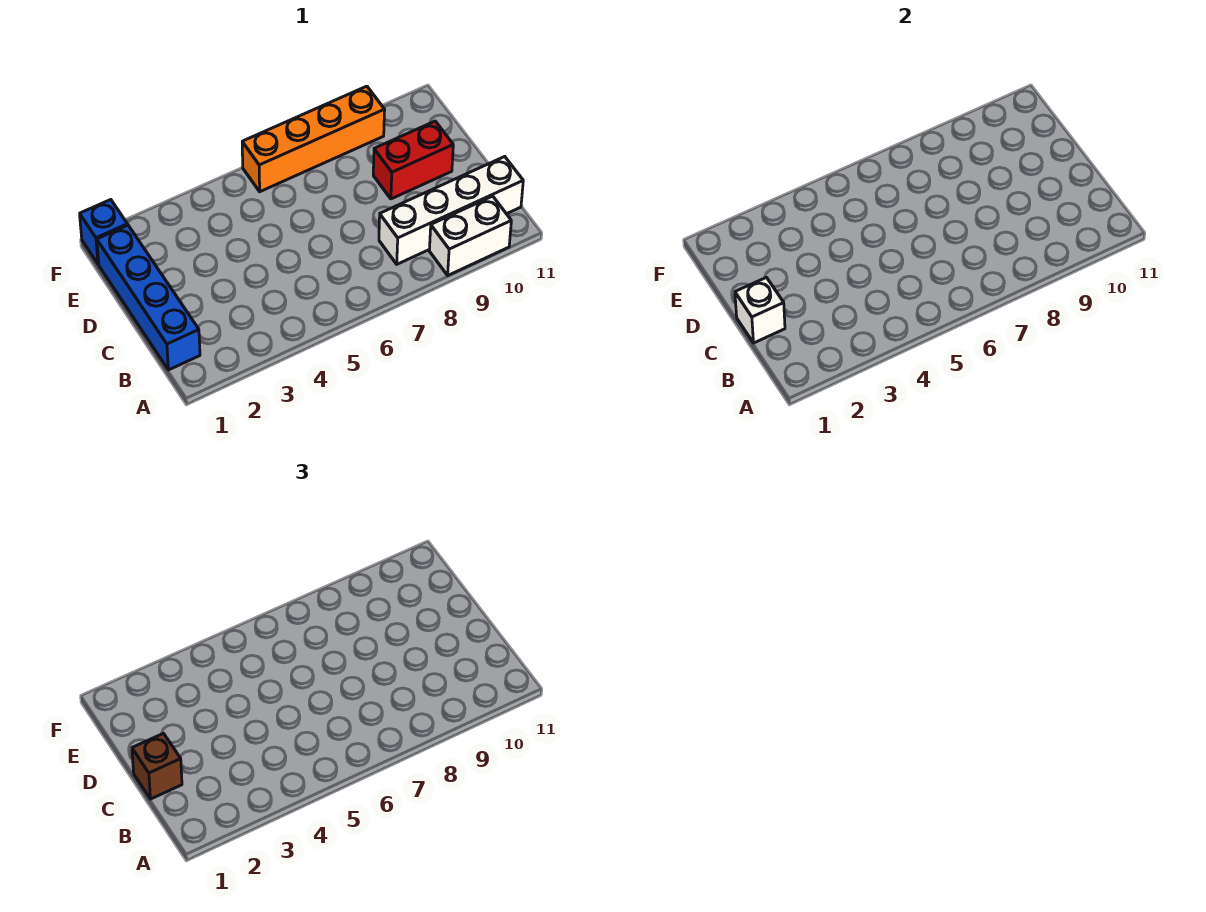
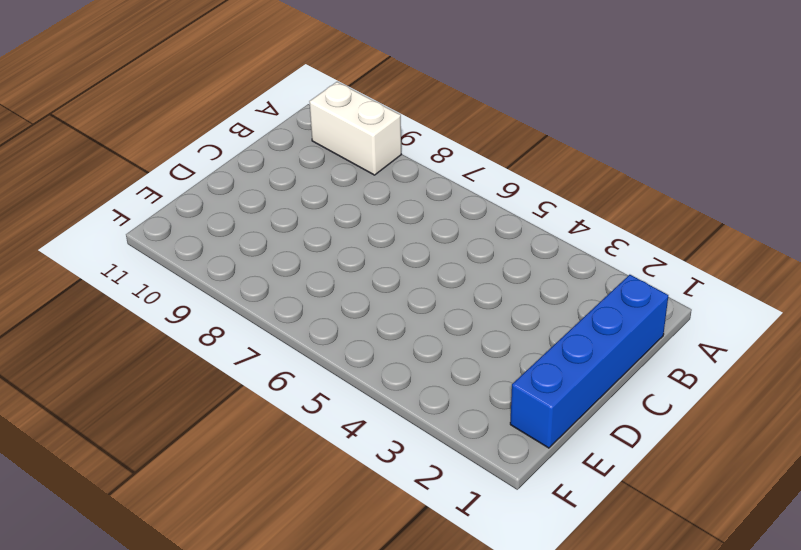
none -> white brick B8:B11 level 1
none -> red brick D9:D10 level 1

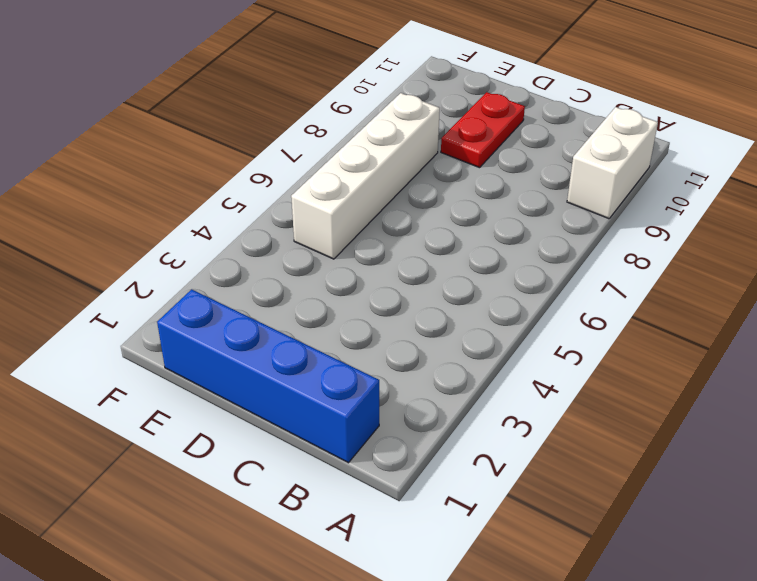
red plate D9:D10 level 1 -> red brick D9:D10 level 1
white brick E5:E8 level 1 -> white brick B8:B11 level 1
none -> blue brick F1 level 1
none -> orange brick F6:F9 level 1

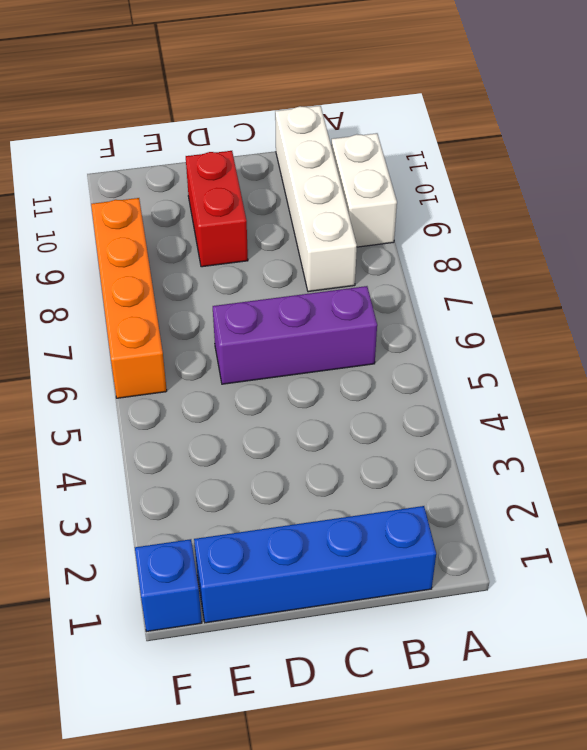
purple brick B6:D6 level 1 -> none
none -> white brick C1 level 2
none -> brown brick C1 level 3

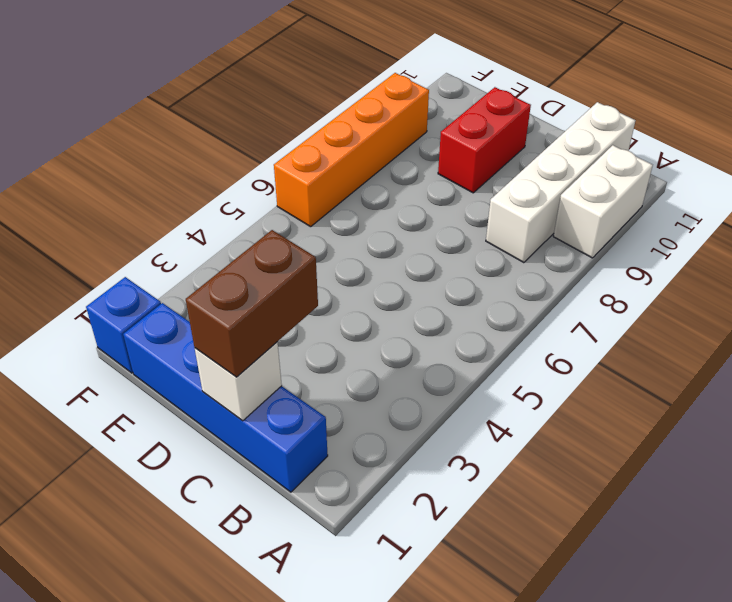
brown brick C1:C2 level 3 -> brown brick C1 level 3

